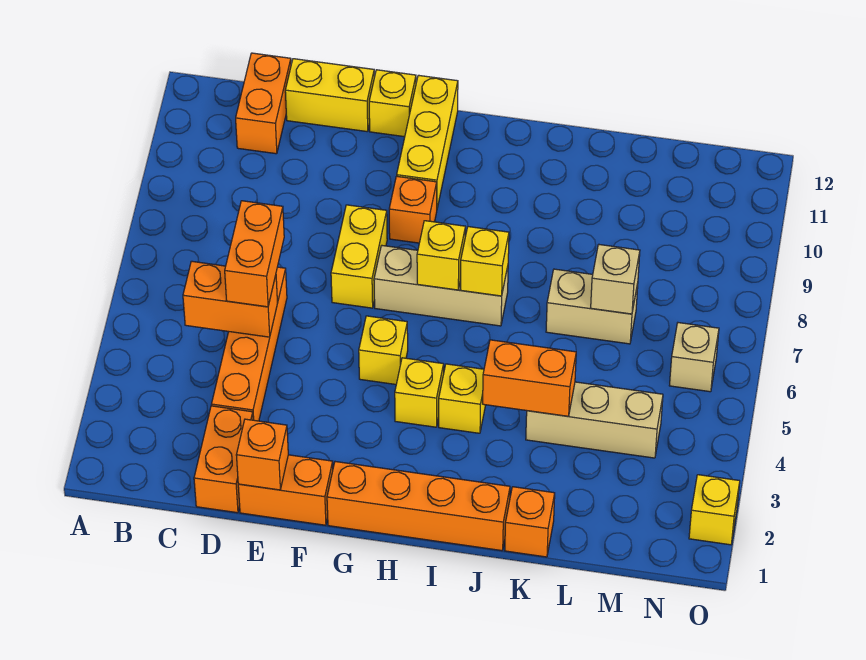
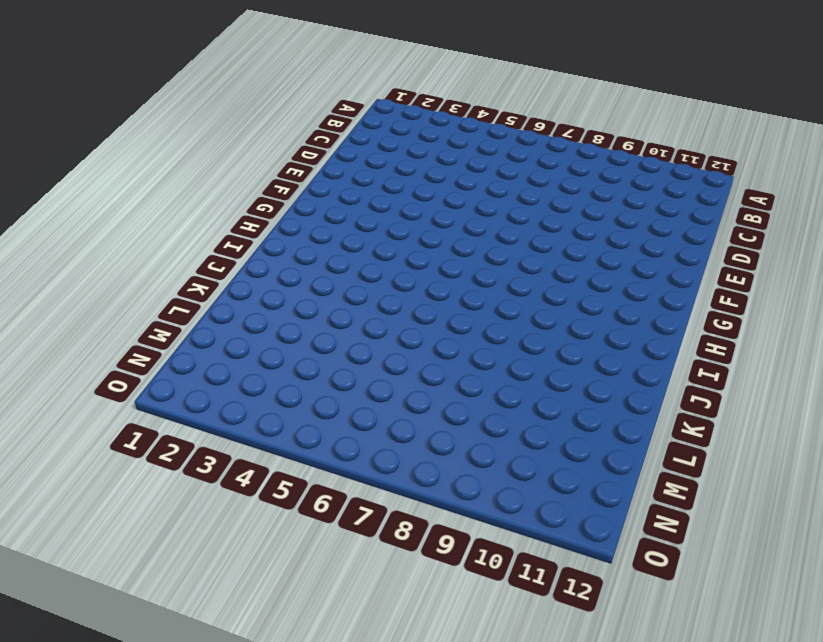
none -> orange brick C11:C12 level 1
none -> orange brick D1:D2 level 1
none -> orange brick D3:D6 level 1

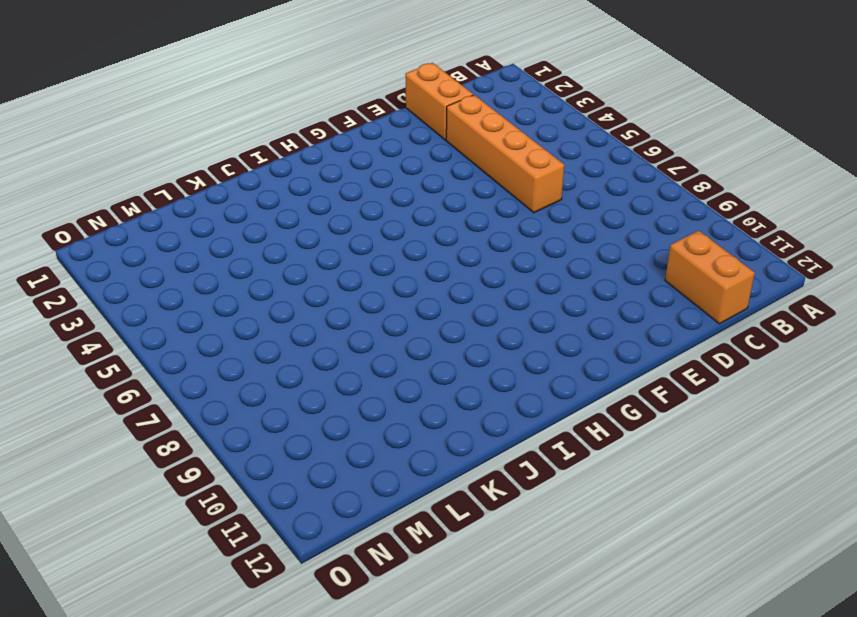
none -> yellow brick D12:E12 level 1
none -> orange brick E1:F1 level 1
none -> yellow brick F7:F8 level 1

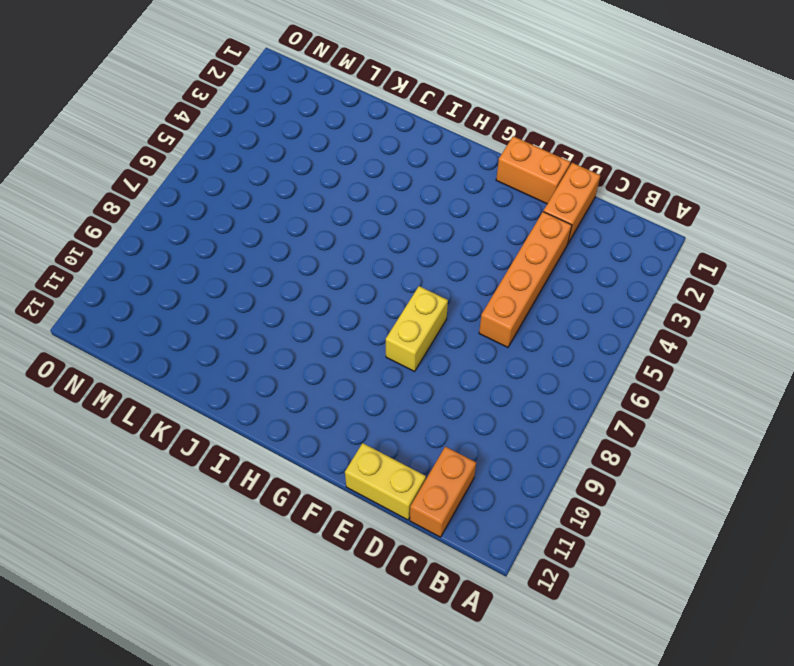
none -> yellow brick F12 level 1
none -> orange brick G1:J1 level 1
none -> yellow brick G5 level 1

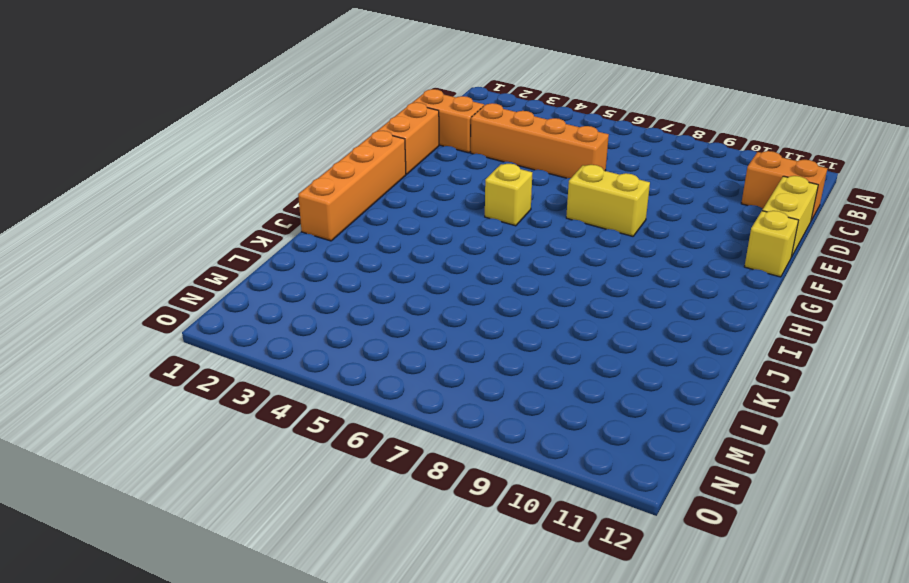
none -> tan brick G7:I7 level 1
none -> orange brick G9 level 1
none -> yellow brick G10:G12 level 1

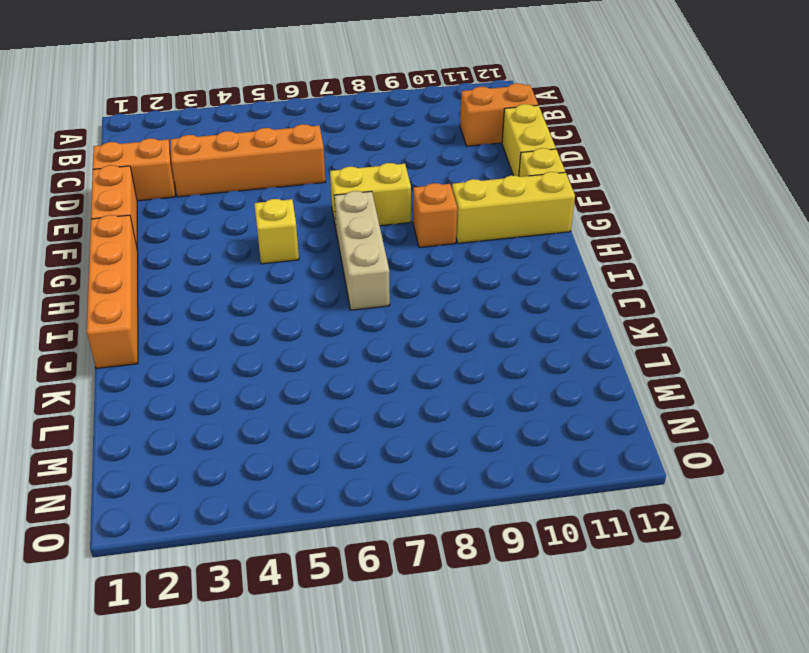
none -> yellow brick H4 level 1
none -> yellow brick I4 level 1
none -> orange brick K1 level 1

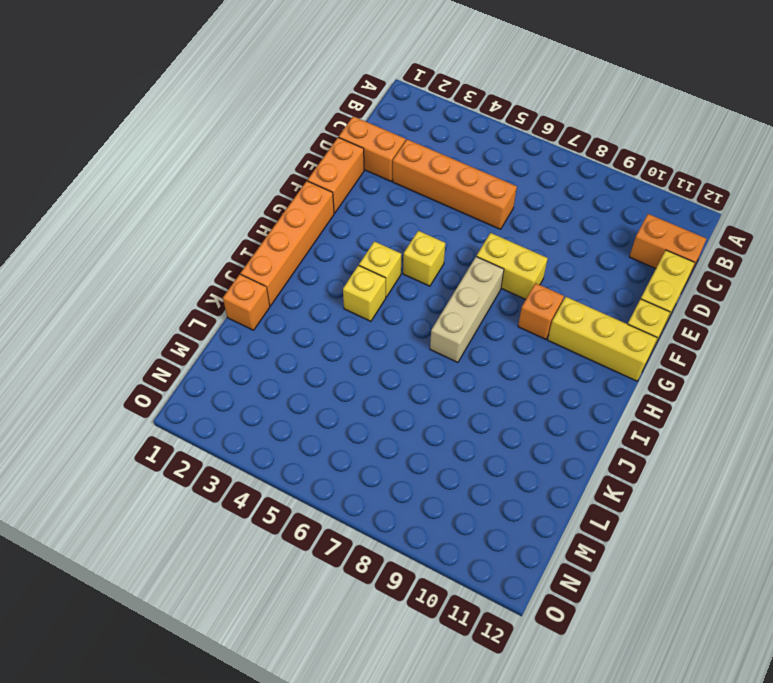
none -> tan brick K4:M4 level 1
none -> tan brick K7:L7 level 1
none -> tan brick N6 level 1

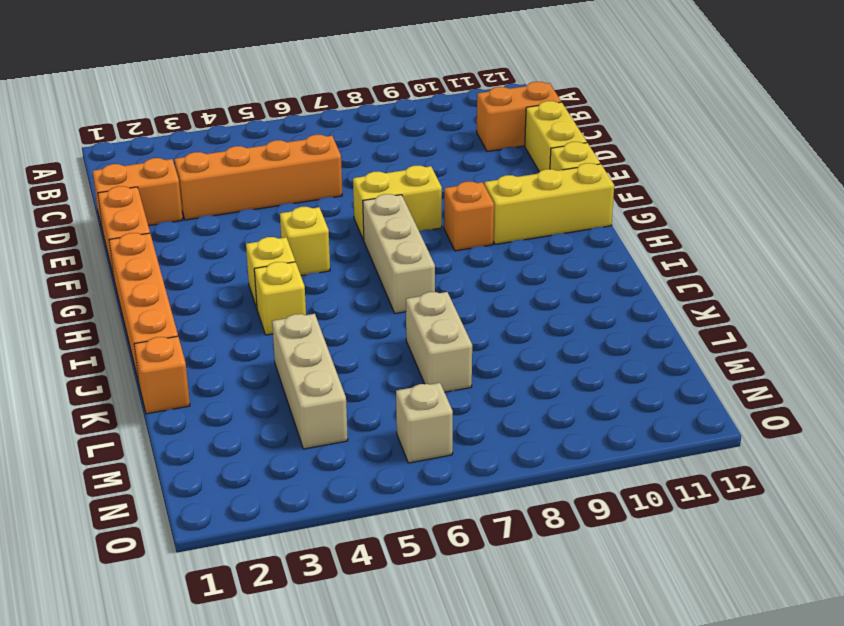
none -> yellow brick O2 level 1
none -> orange brick C5:D5 level 2
none -> orange brick E1 level 2

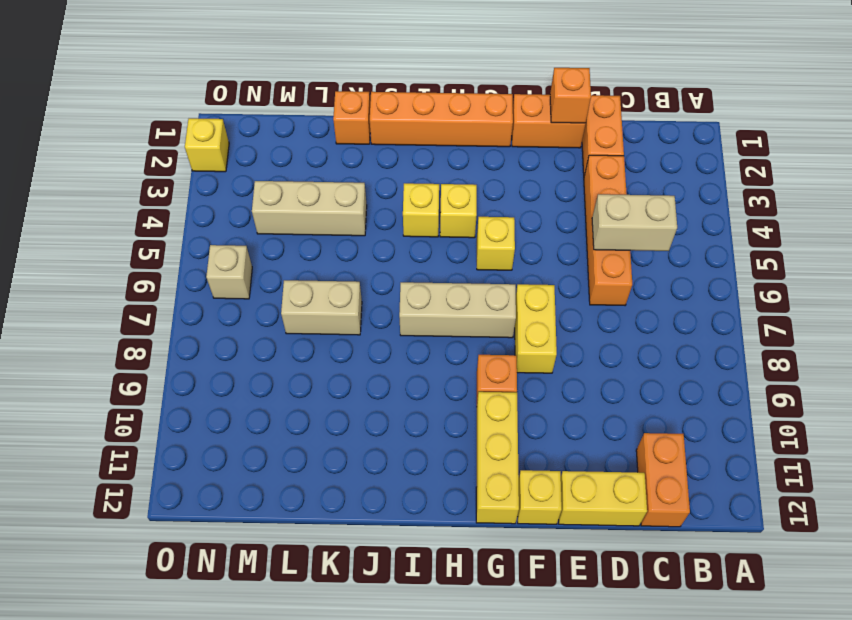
tan brick C5:D5 level 2 -> orange brick C5:D5 level 2
none -> yellow brick H7 level 2
none -> yellow brick I7 level 2
none -> orange brick J4:K4 level 2

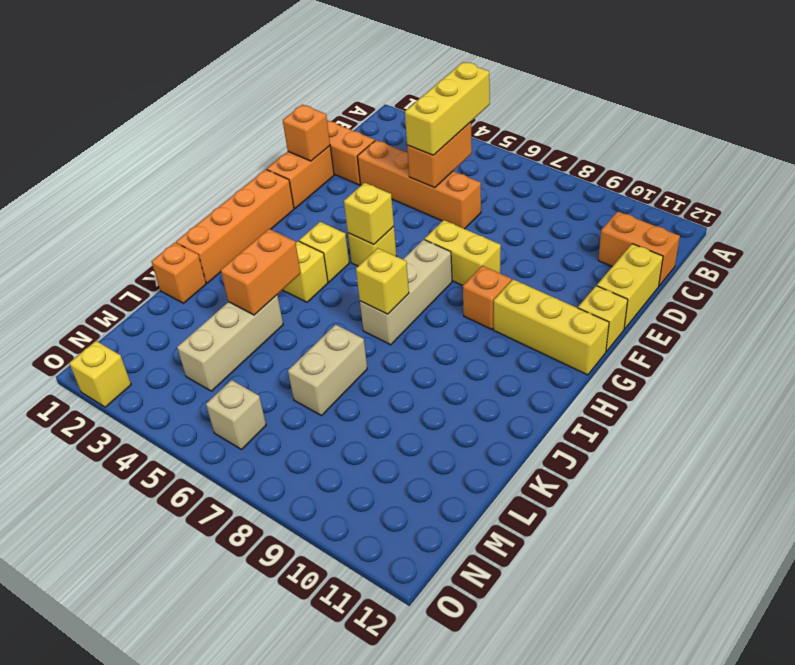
yellow brick B5:D5 level 3 -> orange brick D5:D6 level 3
yellow brick G5 level 2 -> yellow brick H7 level 2
none -> tan brick L7 level 2

